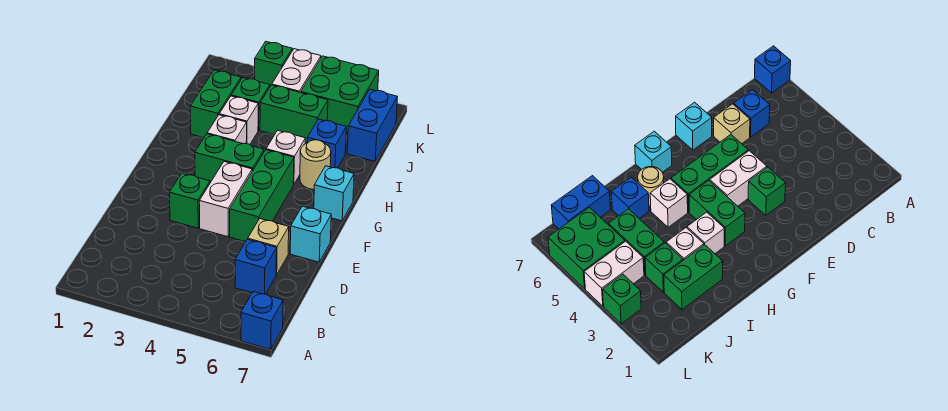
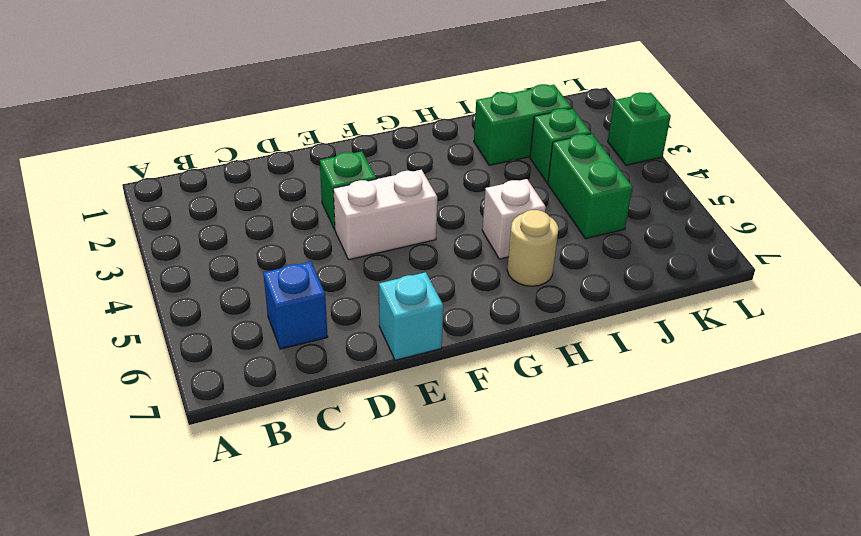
none -> blue brick A7 level 1
none -> tan brick D6 level 1
none -> green brick E5:G5 level 1

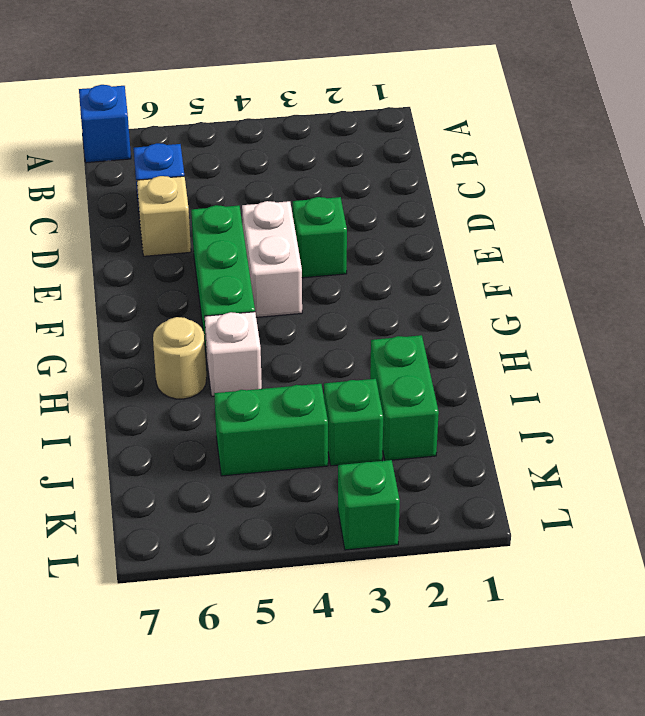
none -> cyan brick E7 level 1
none -> green brick G3:G4 level 1
none -> cyan brick G7 level 1

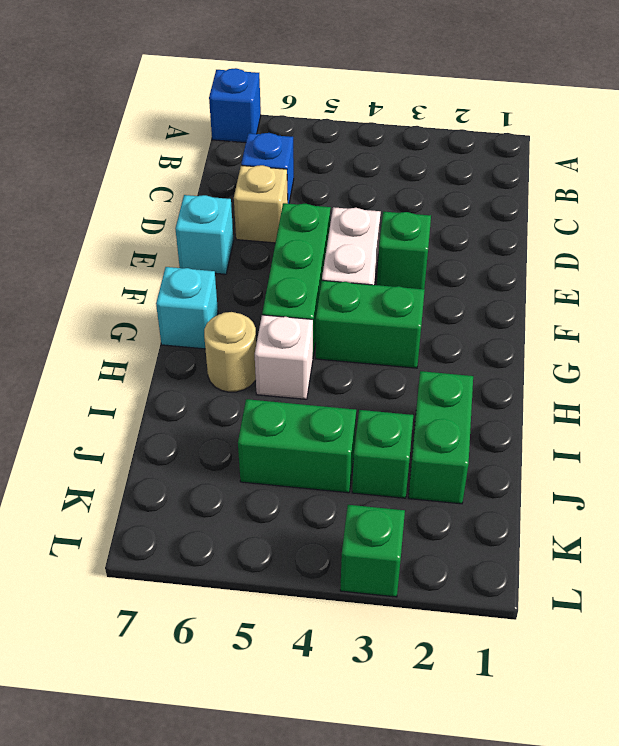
none -> white brick H3 level 1
none -> white brick I3 level 1
none -> blue brick I6 level 1

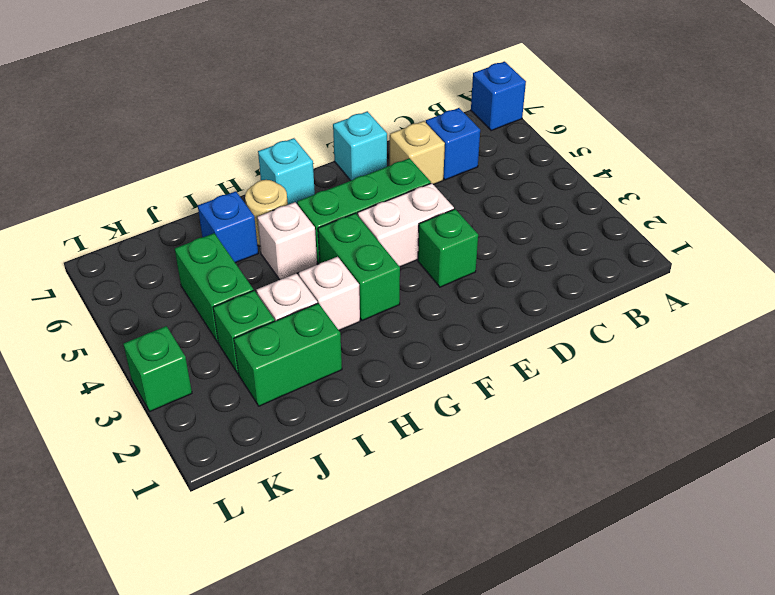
none -> blue brick J7:K7 level 1
none -> white brick K4:L4 level 1
none -> green brick K5:L6 level 1

